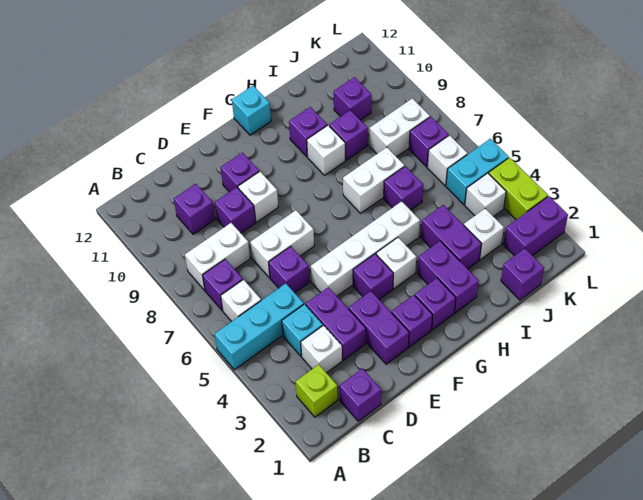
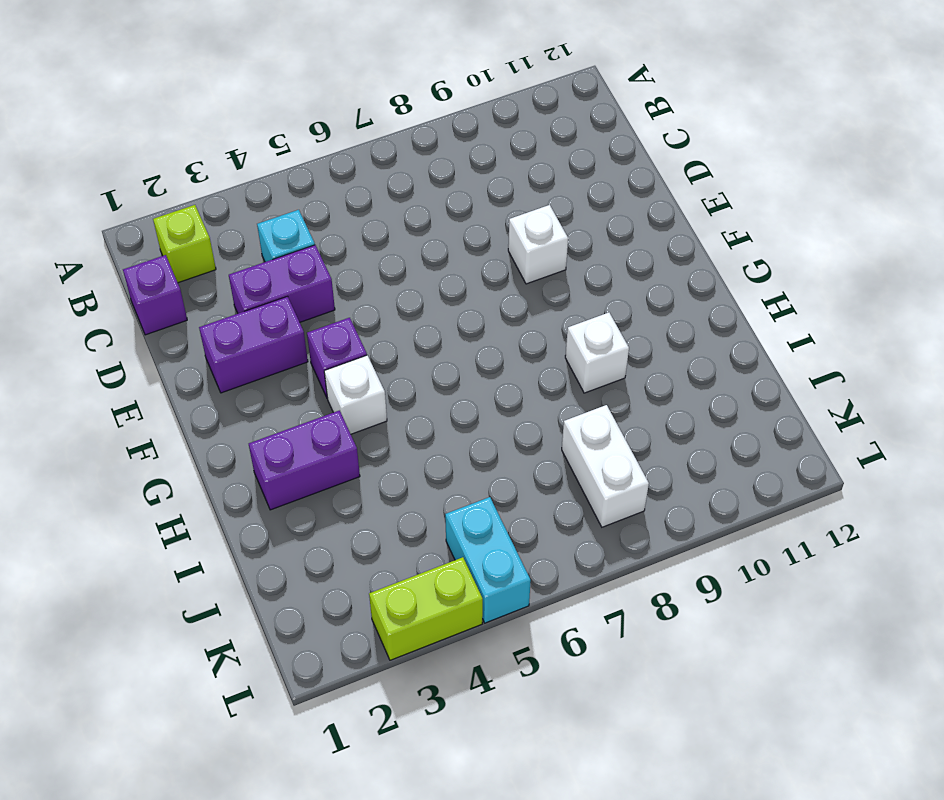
none -> cyan brick A5:C5 level 1
none -> white brick B6 level 1
none -> purple brick B7 level 1
none -> white brick B8:C8 level 1

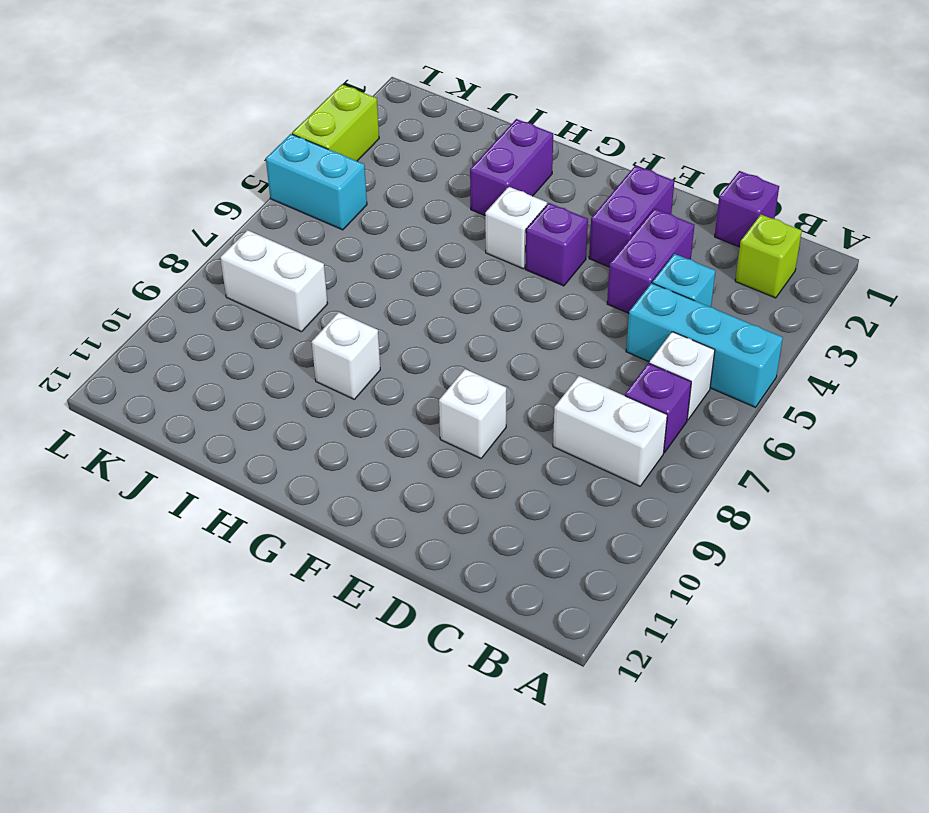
none -> white brick C3 level 1
none -> purple brick C10 level 1
none -> purple brick D6 level 1
none -> white brick D7:E7 level 1

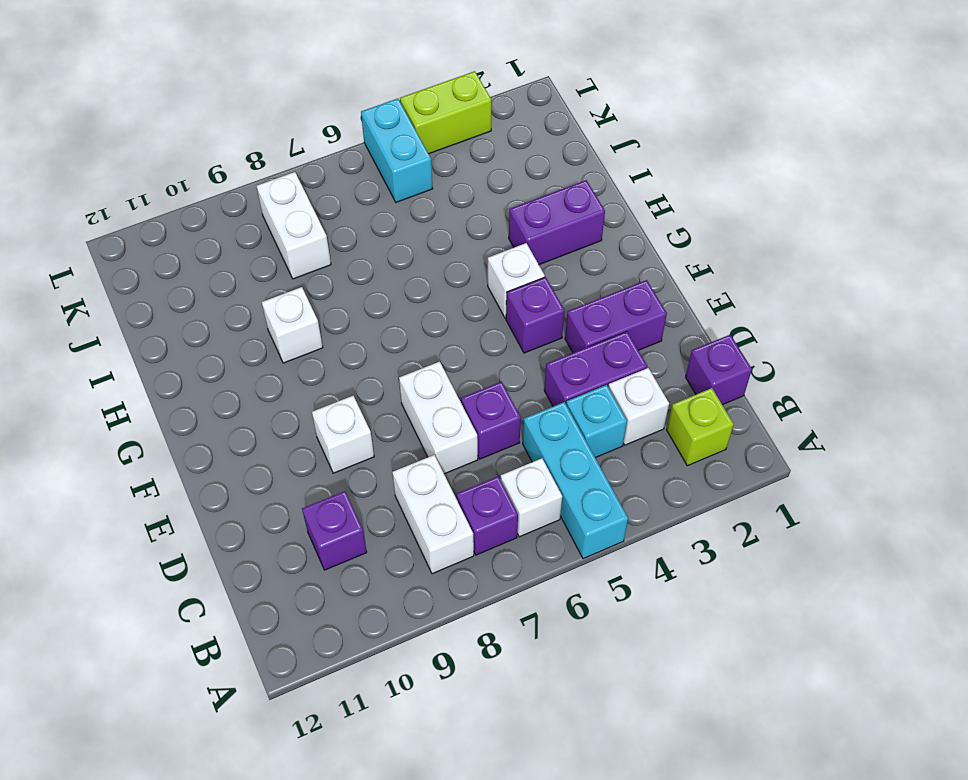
none -> purple brick D9 level 1
none -> white brick E5:H5 level 1
none -> purple brick E10 level 1
none -> purple brick F2 level 1

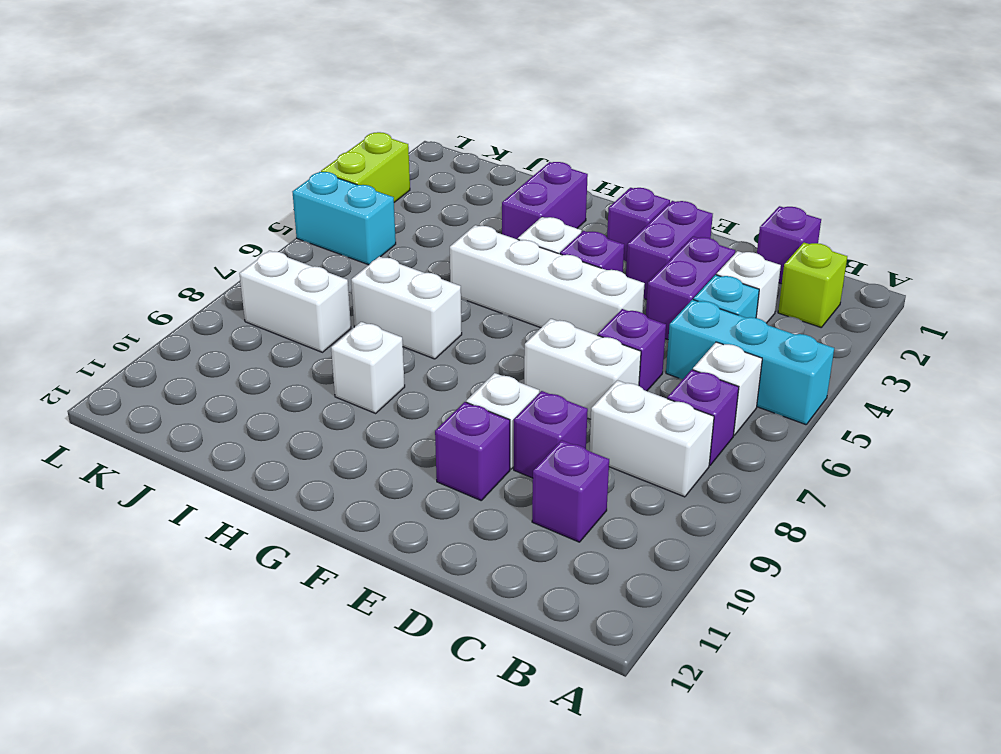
none -> purple brick G2 level 1
none -> cyan brick G12 level 1
none -> purple brick H10 level 1
none -> purple brick I3:I4 level 1

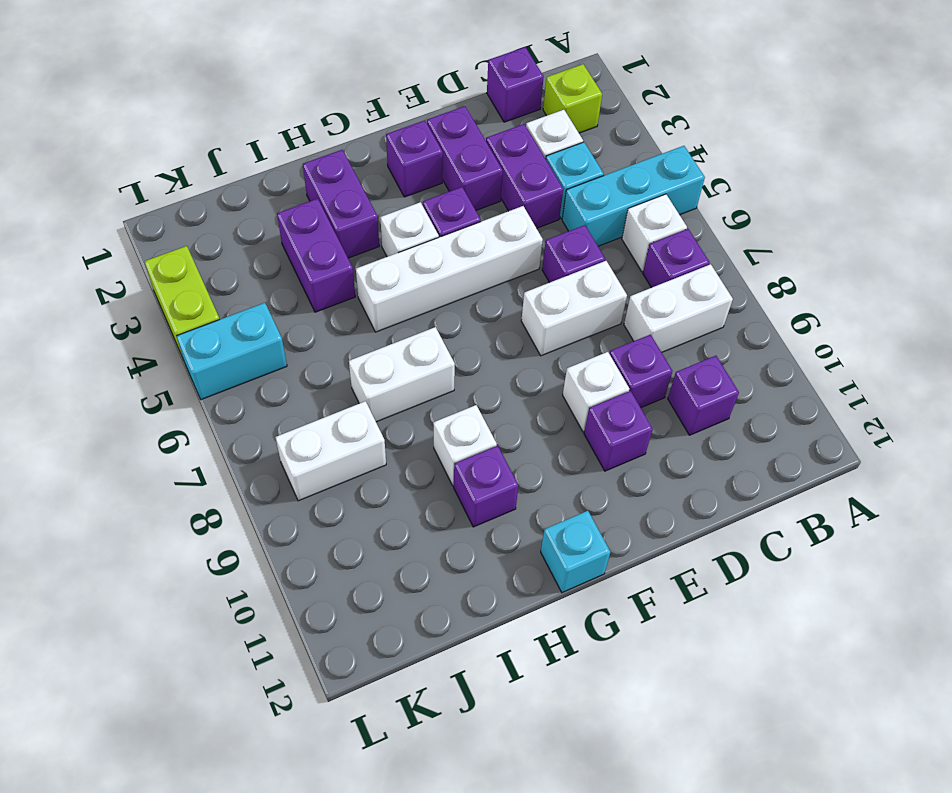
none -> purple brick G2 level 1
none -> purple brick I6 level 1
none -> purple brick I9 level 1
none -> purple brick J1 level 1

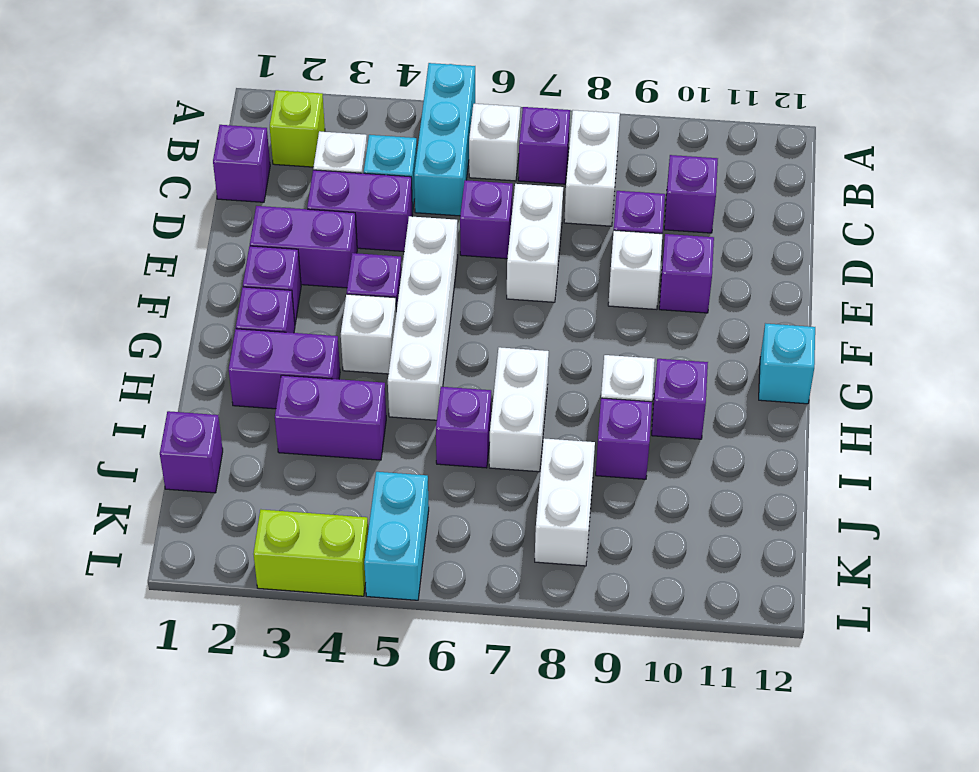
none -> white brick J3 level 1
none -> purple brick J10 level 1
none -> purple brick K2:L2 level 1
none -> white brick K4 level 1

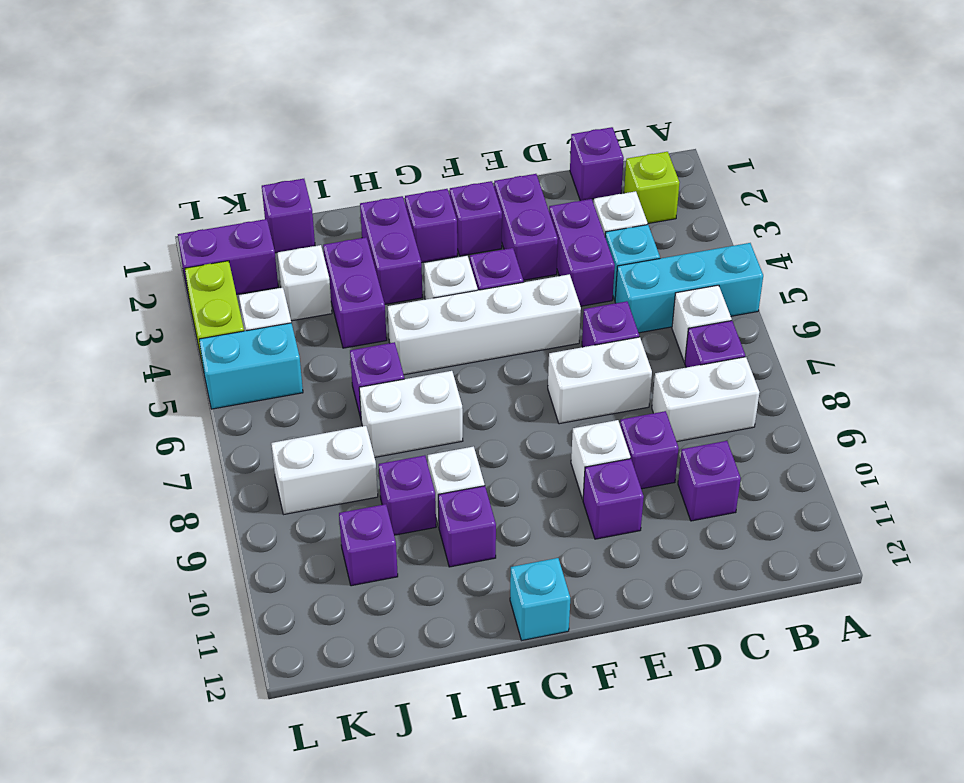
none -> white brick K6 level 1
none -> purple brick K7 level 1

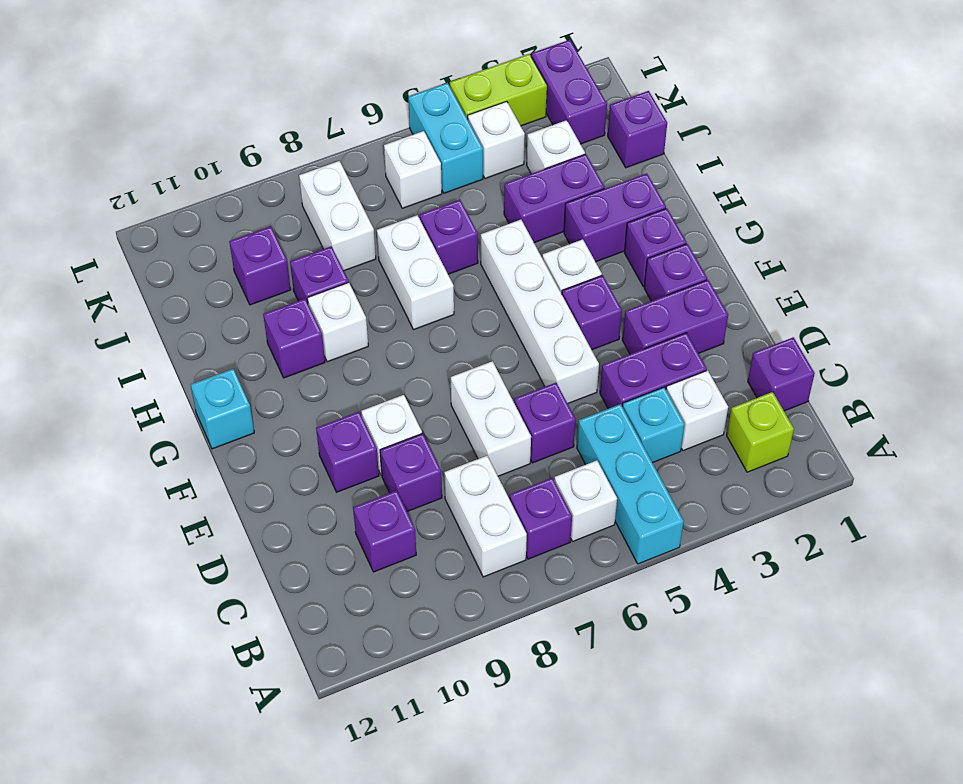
none -> purple brick K7 level 1

